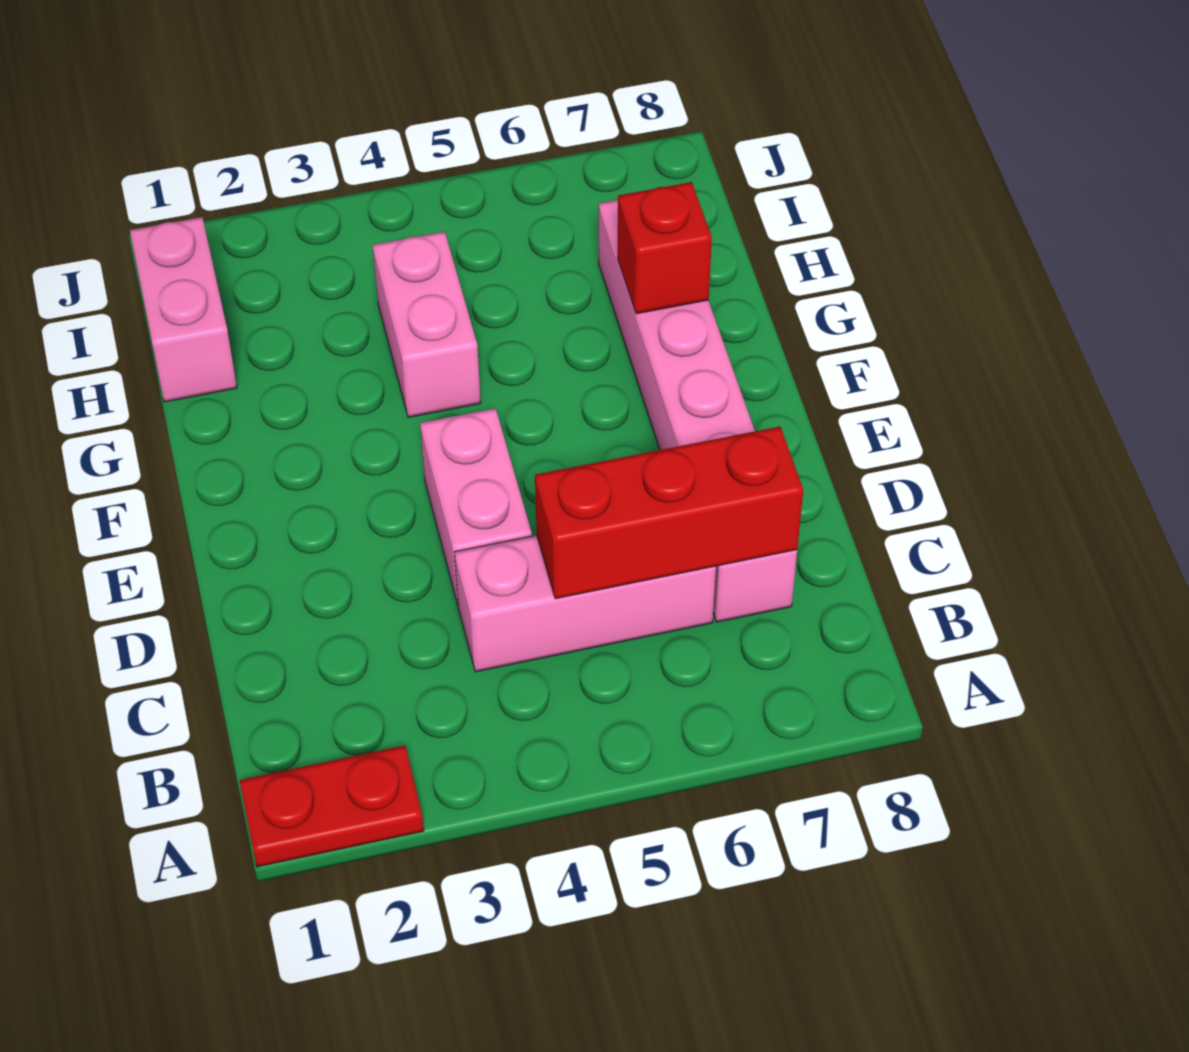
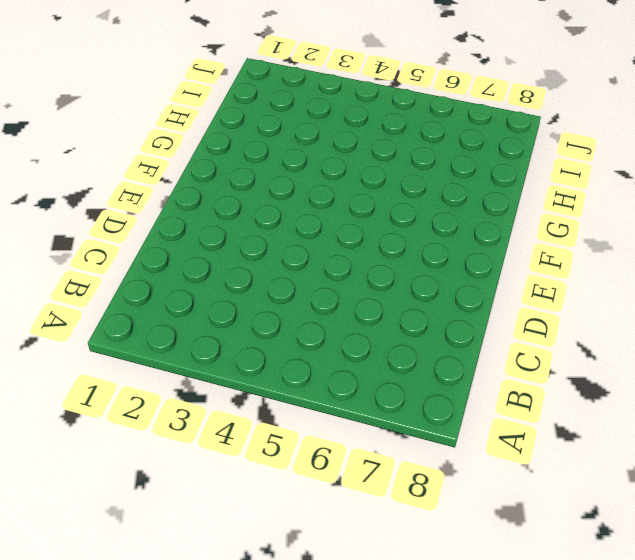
none -> red plate A1:A2 level 1
none -> pink brick C4:C6 level 1

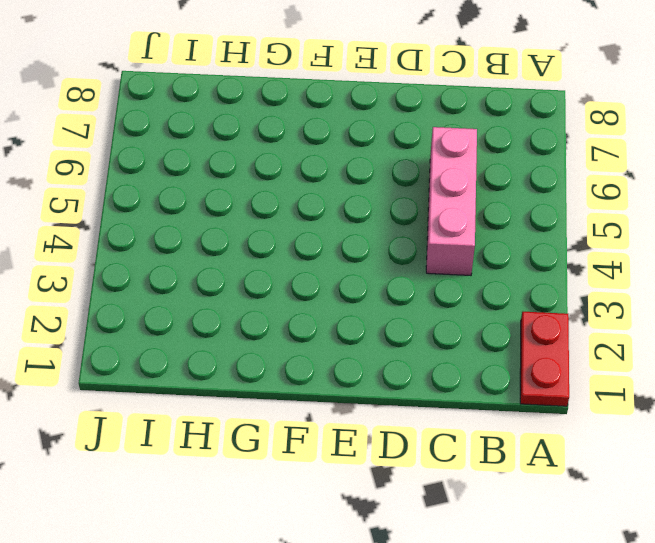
none -> pink brick C7:H7 level 1
none -> pink brick D4:E4 level 1

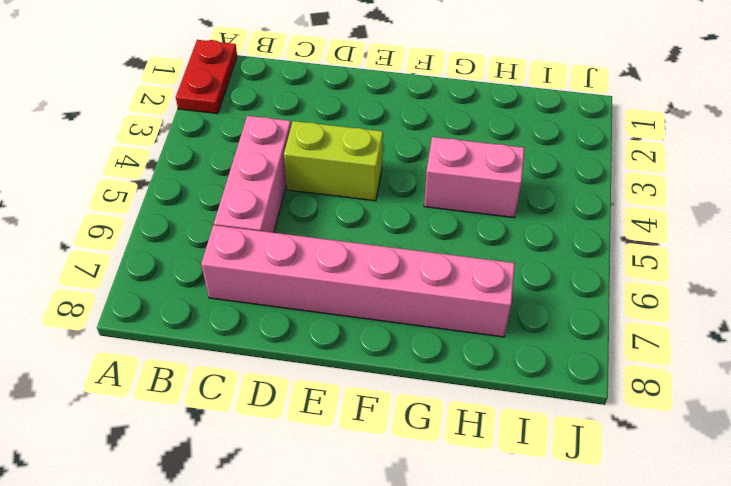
lime brick D4:E4 level 1 -> pink brick D4:E4 level 1
none -> pink brick H1:I1 level 1
none -> red brick C5:C7 level 2

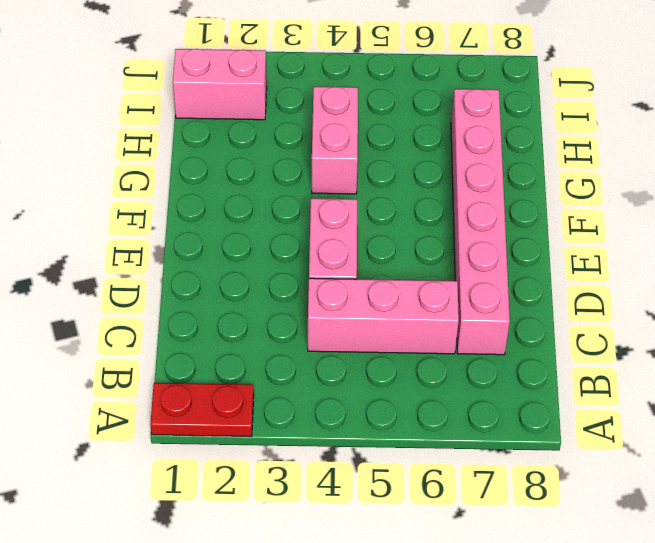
pink brick I1:I2 level 1 -> pink brick H1:I1 level 1
none -> red brick C5:C7 level 2
none -> red brick G7 level 2

